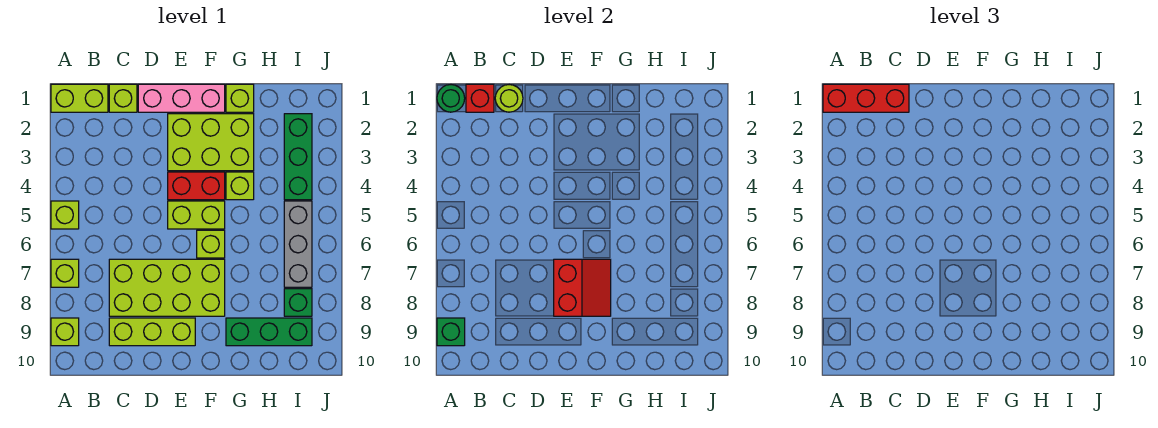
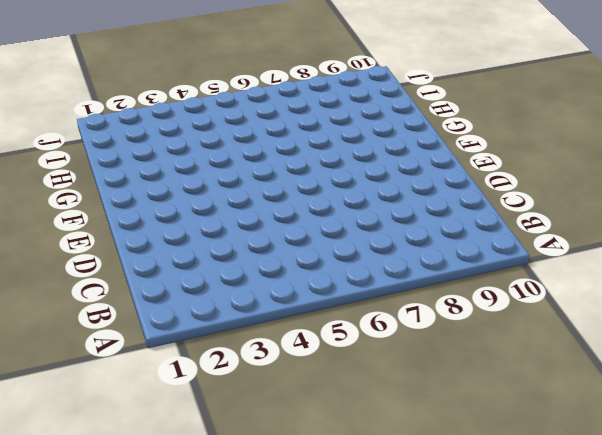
none -> lime brick A1:B1 level 1
none -> lime brick A5 level 1
none -> lime brick A7 level 1

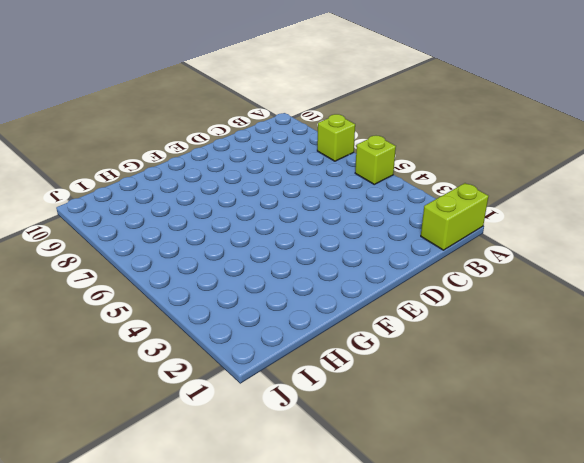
none -> lime brick A9 level 1
none -> lime brick C1 level 1
none -> lime brick C7:F8 level 1

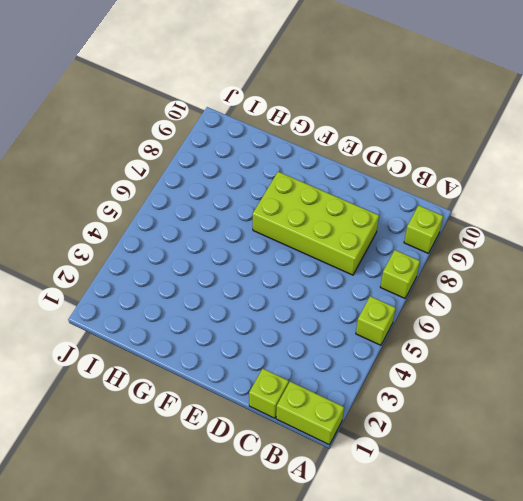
none -> lime brick C9:E9 level 1
none -> pink brick D1:F1 level 1
none -> lime brick E2:G3 level 1

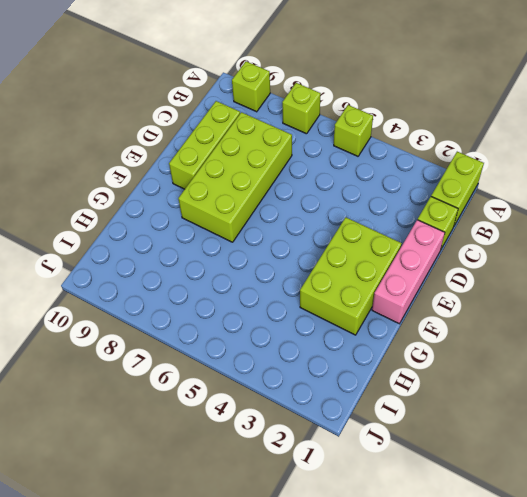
none -> red brick E4:F4 level 1
none -> lime brick E5:F5 level 1
none -> lime brick F6 level 1

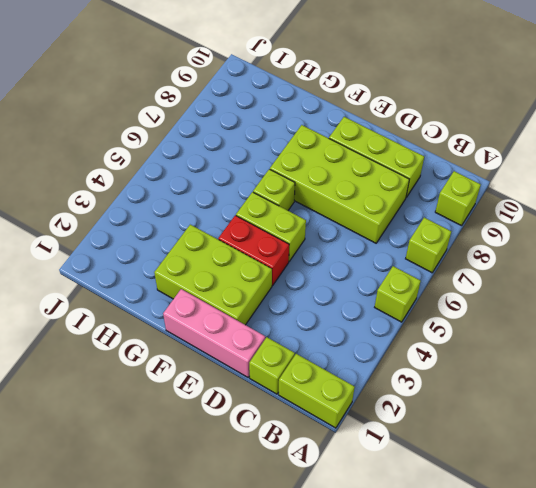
none -> lime brick G1 level 1
none -> lime brick G4 level 1
none -> green brick G9:I9 level 1

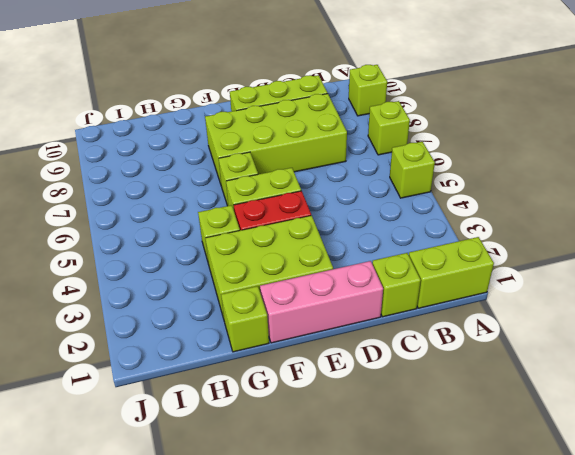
none -> green brick G9:I9 level 1
none -> green brick I2:I4 level 1
none -> grey brick I5:I7 level 1

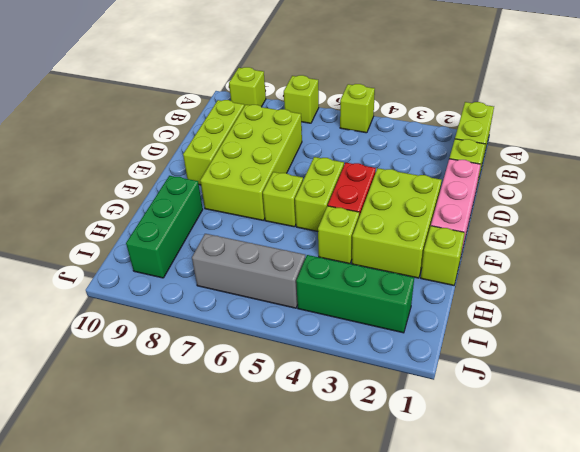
none -> green brick I8 level 1
none -> green round brick A1 level 2
none -> green brick A9 level 2

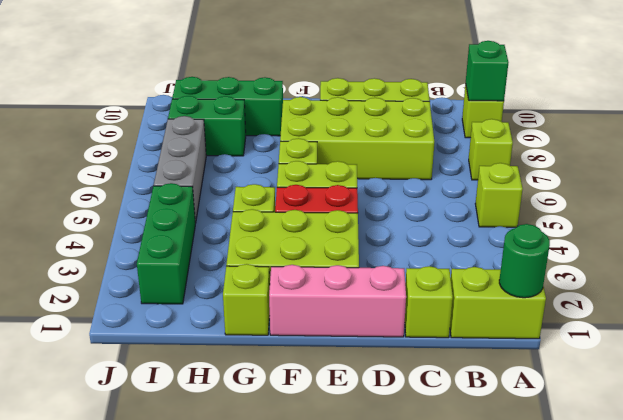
green brick H8:I8 level 1 -> green brick I8 level 1
none -> red brick B1 level 2
none -> lime round brick C1 level 2
none -> red slope E7:F8 level 2 top E

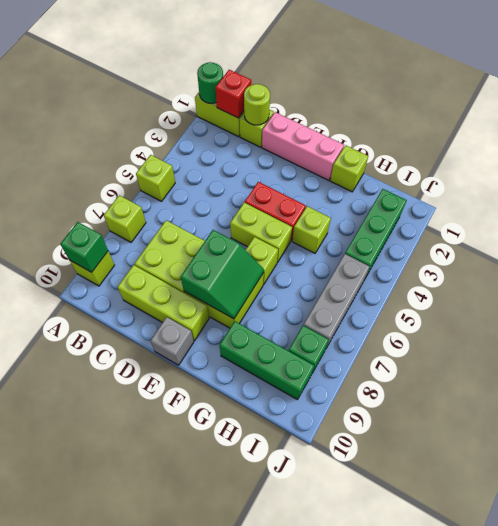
green slope E7:F8 level 2 top E -> red slope E7:F8 level 2 top E
grey brick E10 level 1 -> none
none -> lime brick E2:G3 level 1
none -> red brick A1:C1 level 3

